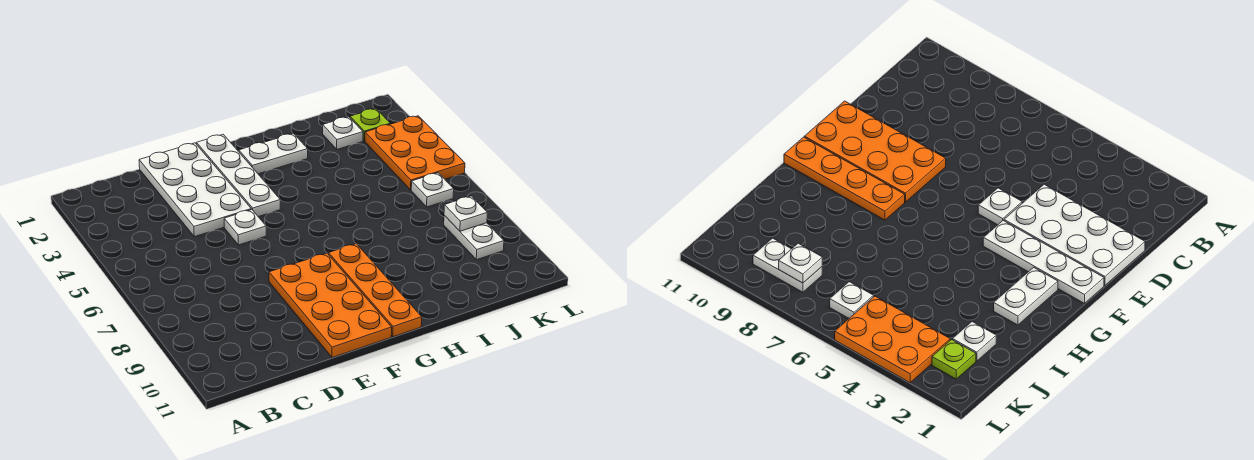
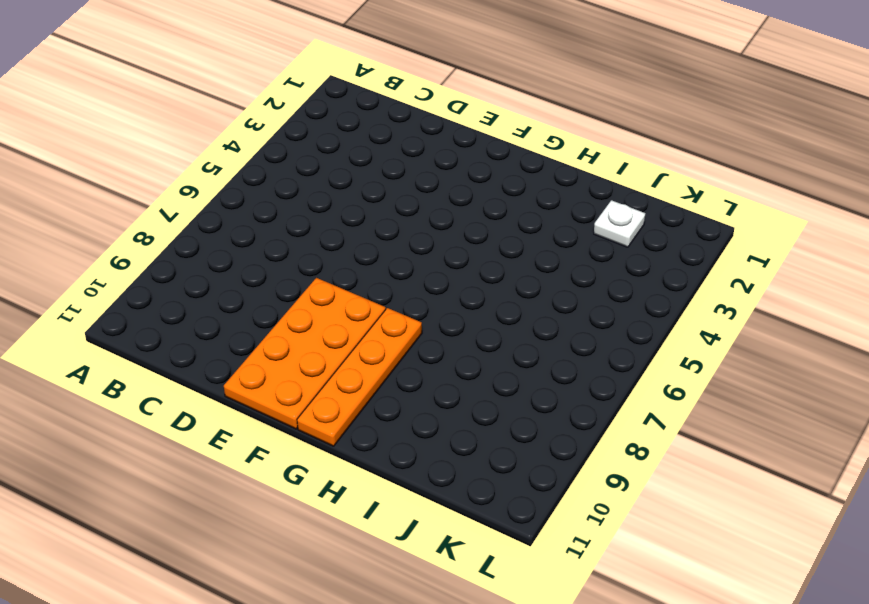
none -> white plate D1:E4 level 1
none -> white plate E5 level 1
none -> white plate F1:F4 level 1

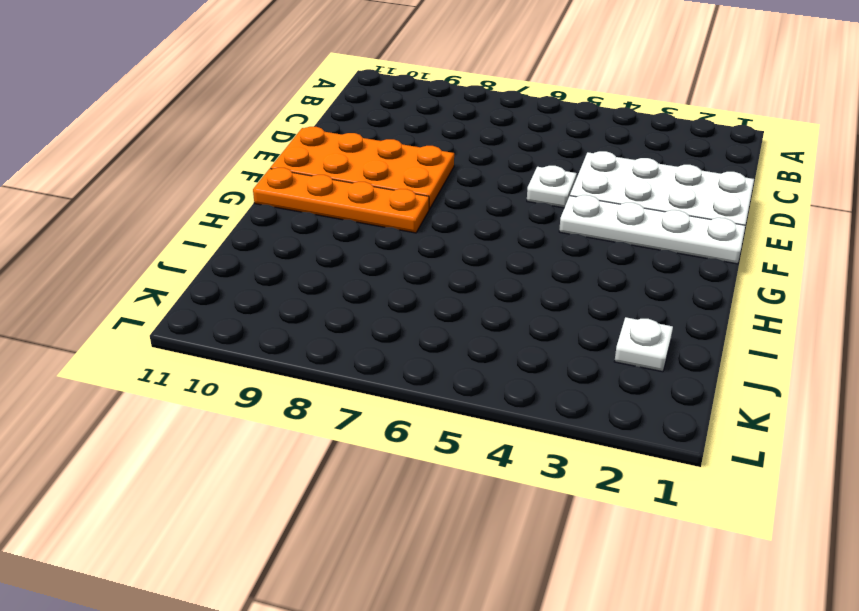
none -> white plate G2:H2 level 1
none -> lime plate K2 level 1
none -> orange plate K3:L5 level 1

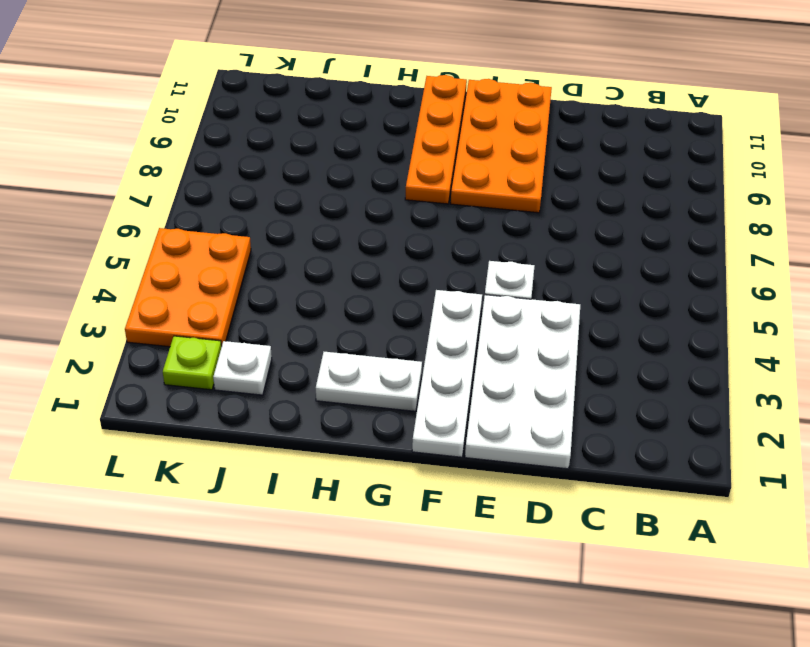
none -> white plate K6 level 1
none -> white plate K8:K9 level 1
none -> white plate K8 level 2

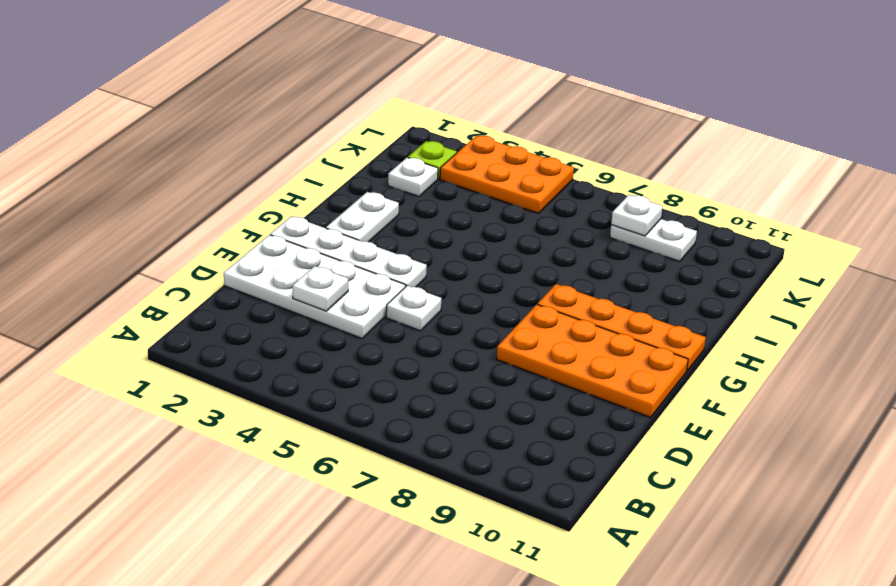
white plate D3 level 2 -> white plate K6 level 1

